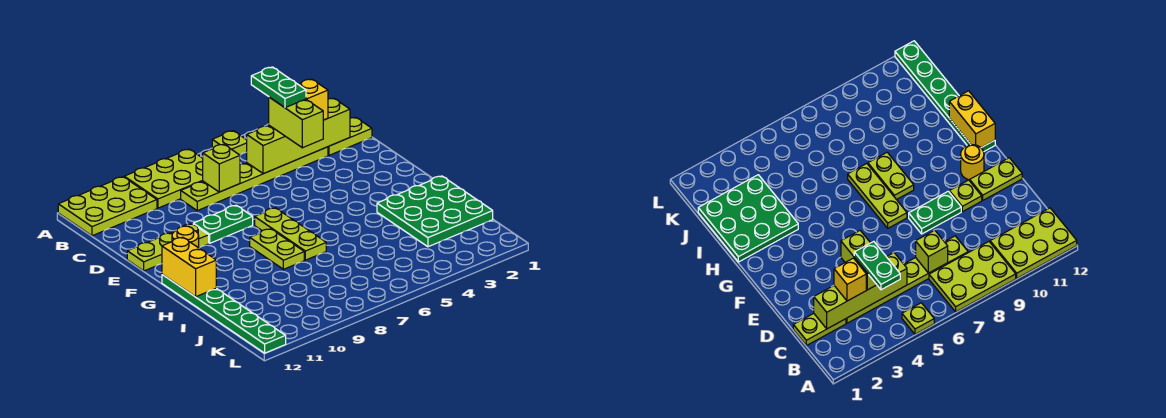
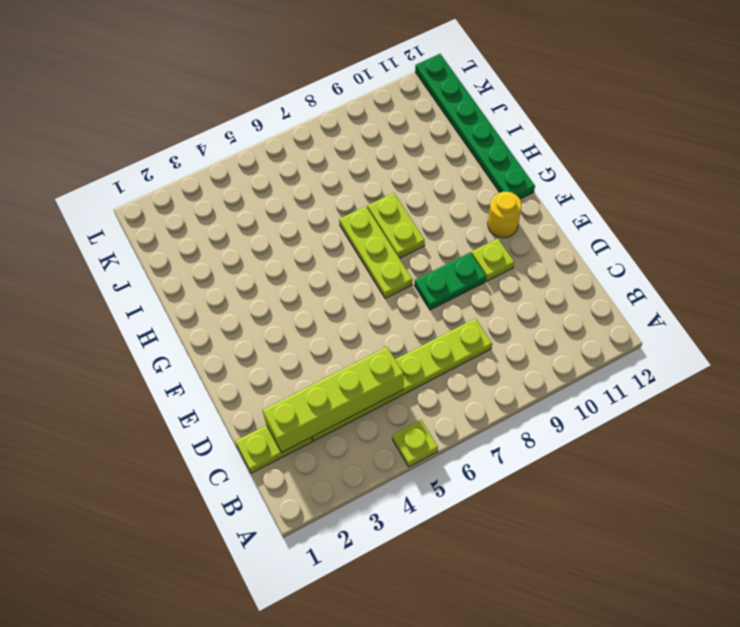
none -> lime plate A7:B9 level 1
none -> lime plate A10:B12 level 1
none -> lime plate E11:E12 level 1

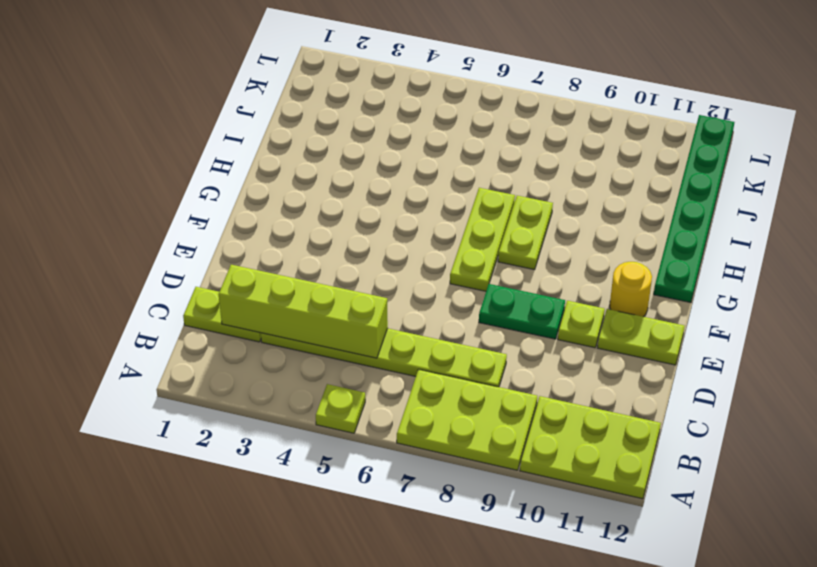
none -> green plate H1:J3 level 1
none -> lime brick C7 level 2
none -> yellow brick G12:H12 level 2

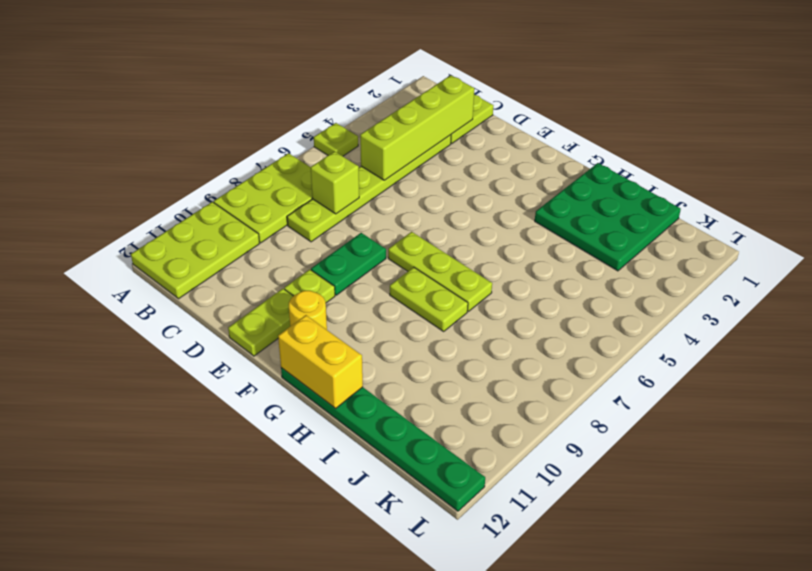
none -> yellow brick C3 level 3
none -> lime brick C4:D4 level 3
none -> green plate B4:C4 level 4

